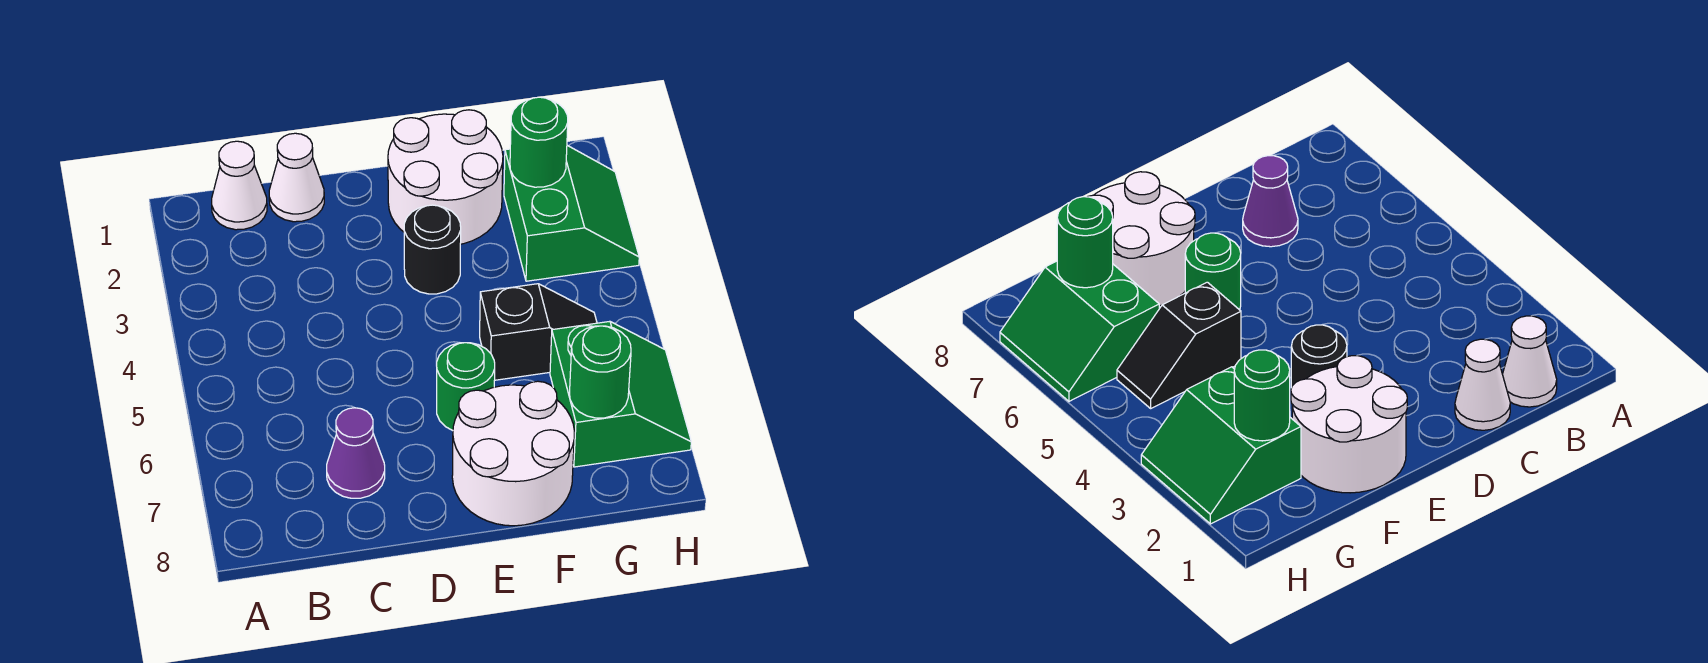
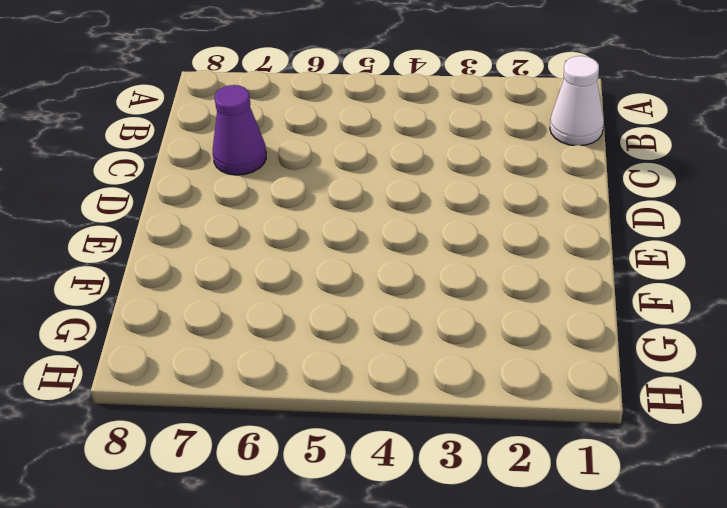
none -> white cone C1 level 1
none -> white round brick E1:F2 level 1
none -> black round brick E3 level 1

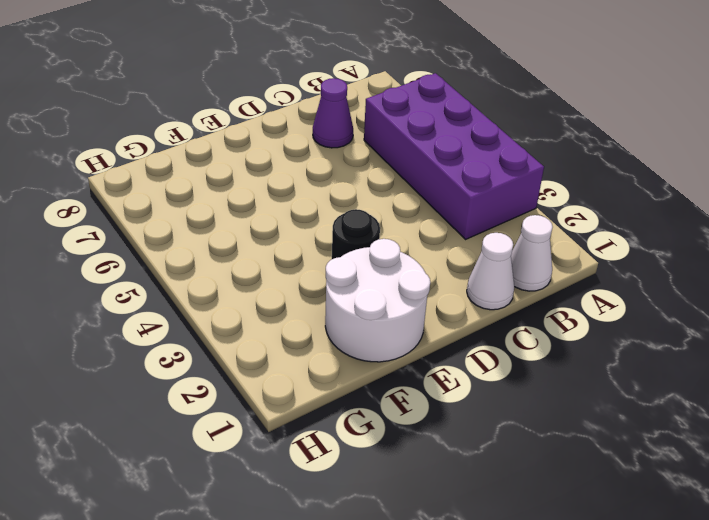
purple brick A3:B6 level 1 -> none
none -> green round brick E6 level 1
none -> white round brick E7:F8 level 1
none -> black slope F5:G5 level 1 top F

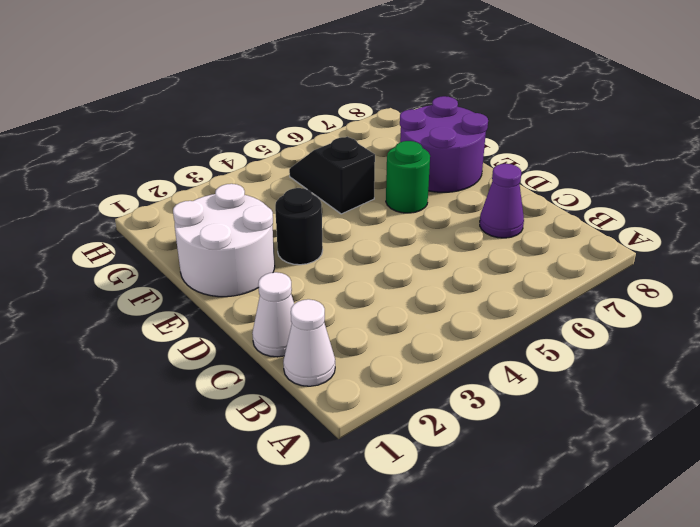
purple round brick E7:F8 level 1 -> white round brick E7:F8 level 1
none -> green slope G2:H3 level 1 top G
none -> green slope G6:H7 level 1 top G
none -> green round brick G2 level 2

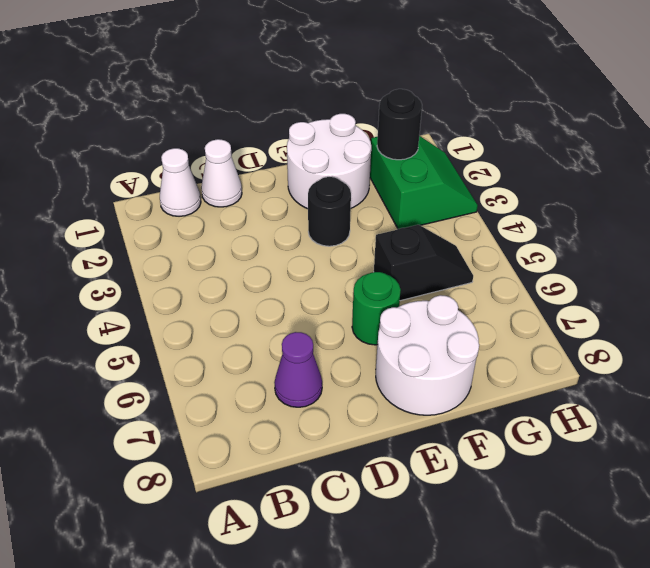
black round brick G2 level 2 -> green round brick G2 level 2
none -> green slope G6:H7 level 1 top G
none -> green round brick G7 level 2

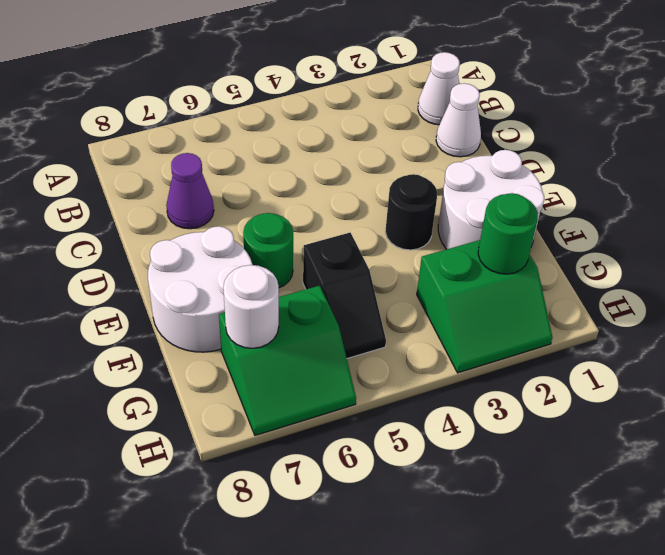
white round brick G7 level 2 -> green round brick G7 level 2

